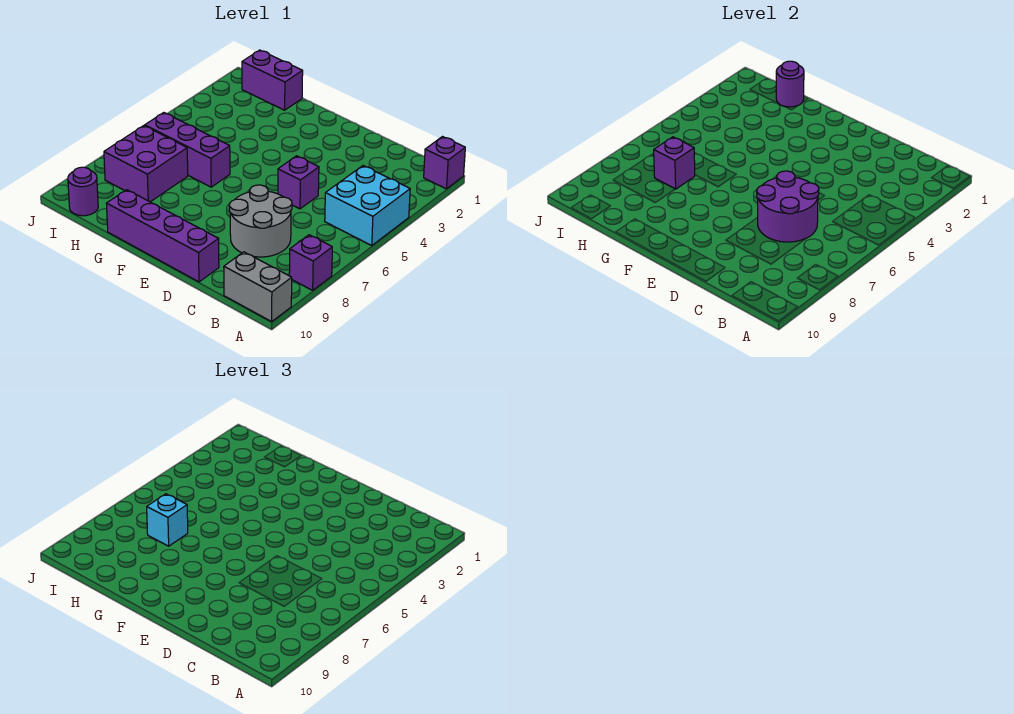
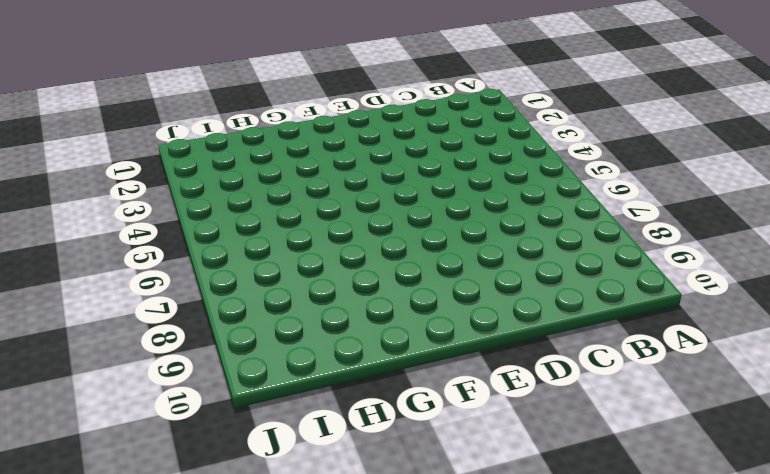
none -> purple brick A1 level 1
none -> cyan brick A4:B5 level 1
none -> purple brick A8 level 1

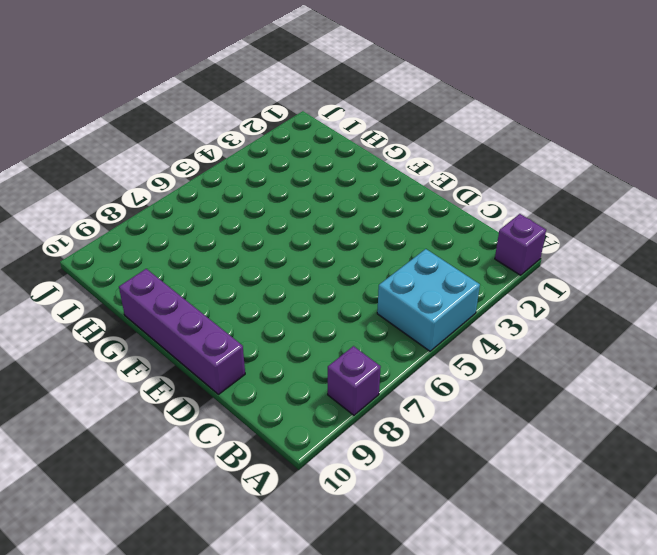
none -> grey brick A10:B10 level 1
none -> grey round brick C7:D8 level 1
none -> purple brick D5 level 1

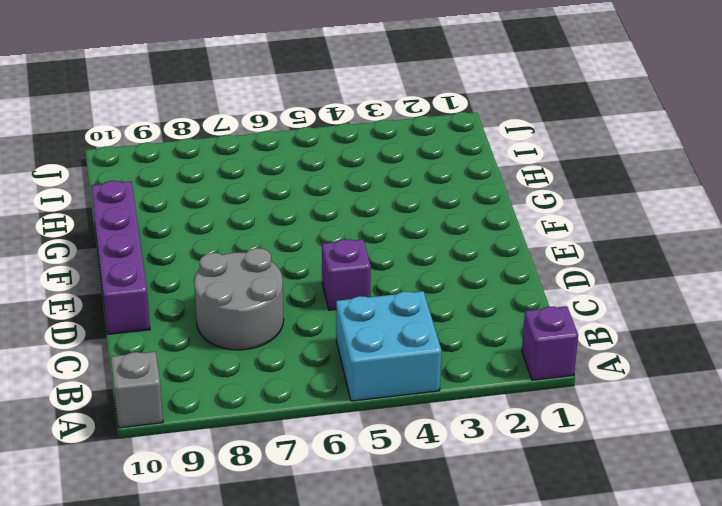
grey brick A10 level 1 -> grey brick A10:B10 level 1
none -> purple brick A8 level 1
none -> purple brick G6:I6 level 1
none -> purple brick H1:I1 level 1

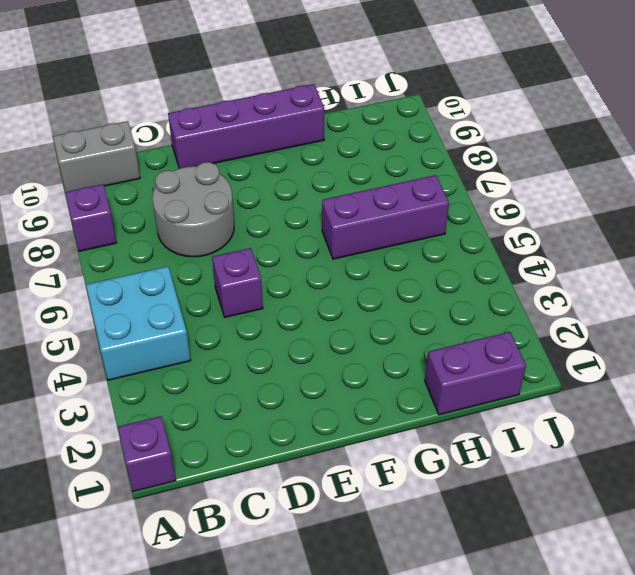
none -> purple brick H7:I8 level 1
none -> purple round brick I10 level 1
none -> purple round brick C6:D7 level 2

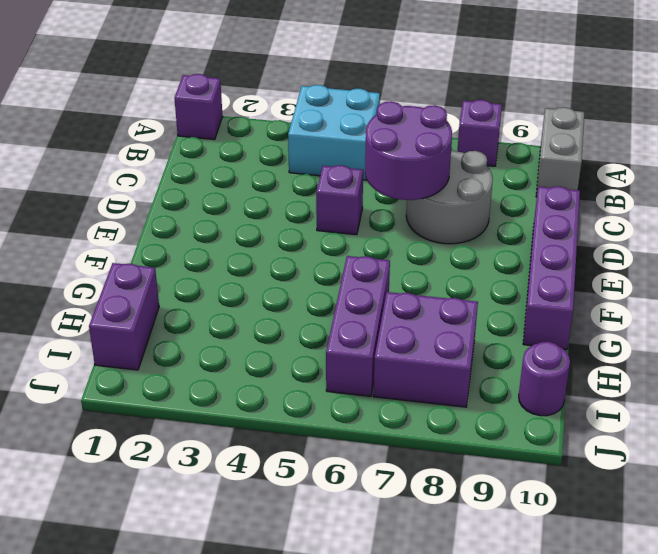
none -> purple round brick H1 level 2
none -> purple brick H7 level 2
none -> cyan brick H7 level 3

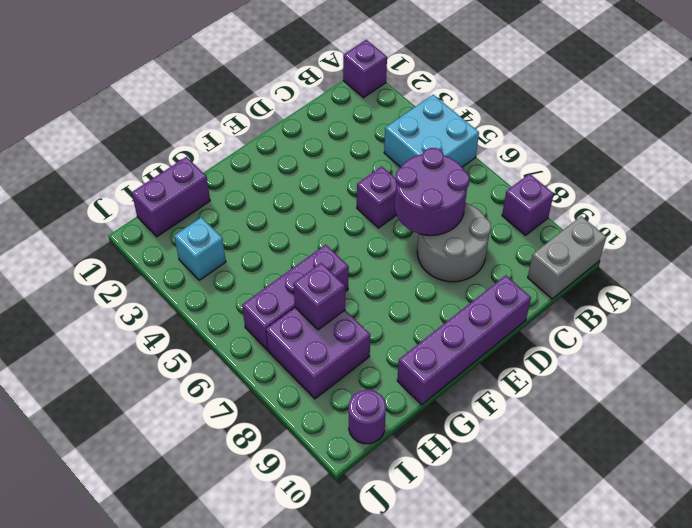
cyan brick I3 level 1 -> cyan brick H7 level 3
none -> purple round brick H1 level 2

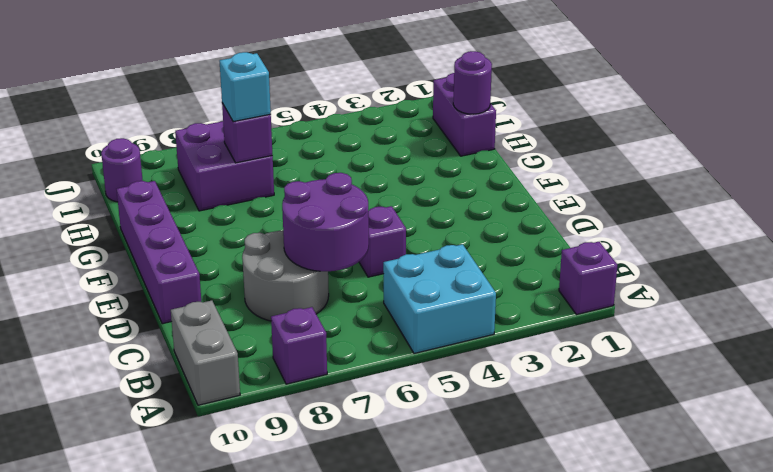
none -> purple brick G6:I6 level 1

